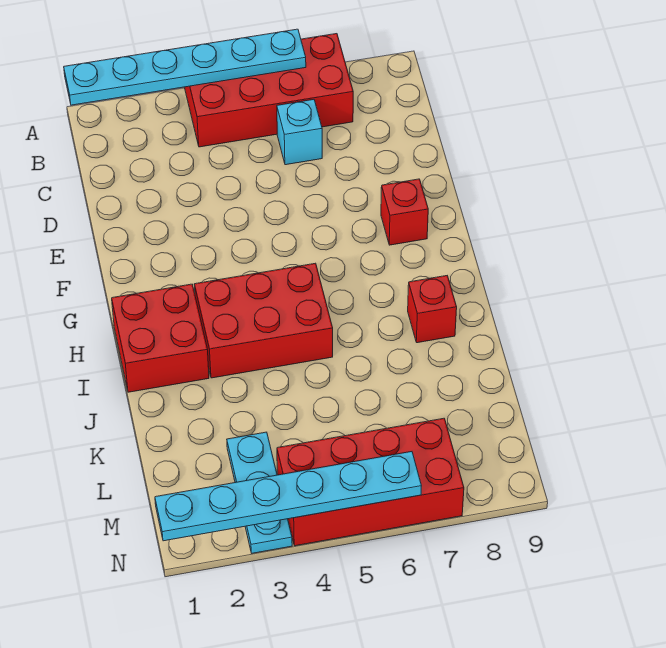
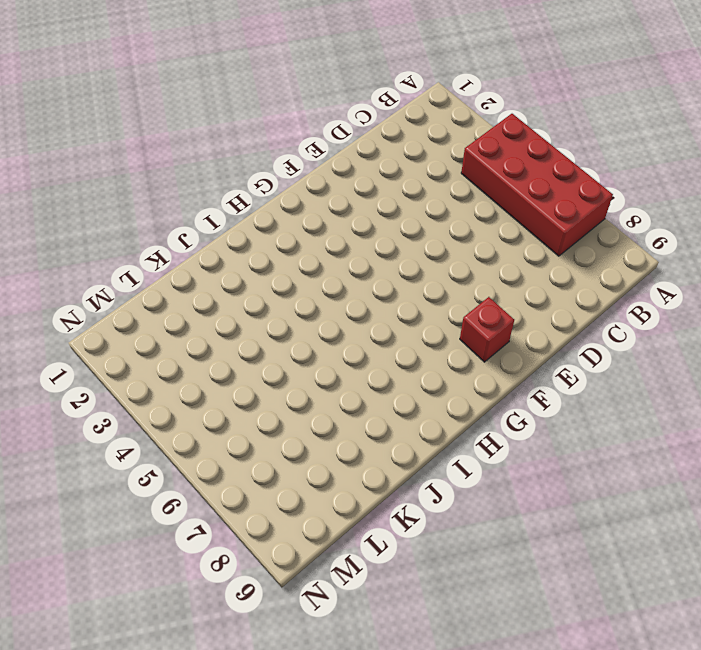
none -> cyan brick C6 level 1
none -> red brick H1:I2 level 1

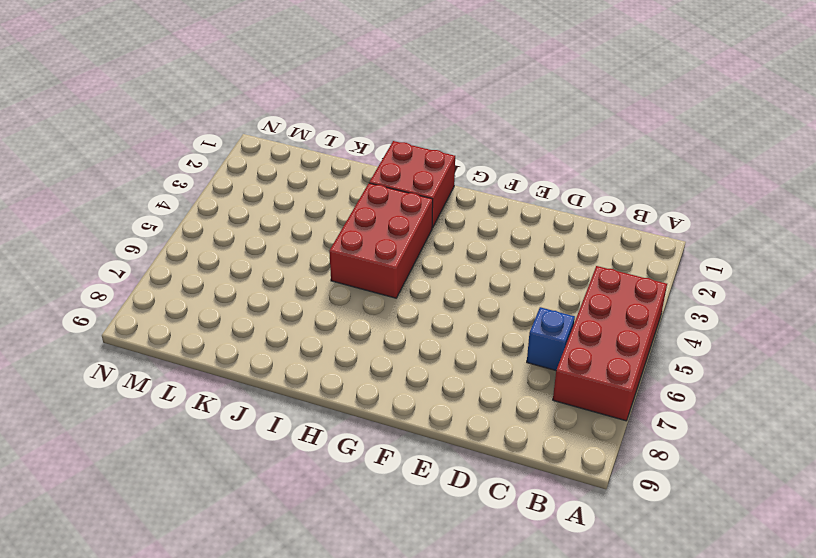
blue brick C6 level 1 -> cyan brick C6 level 1
none -> red brick F8 level 1
none -> red brick I8 level 1

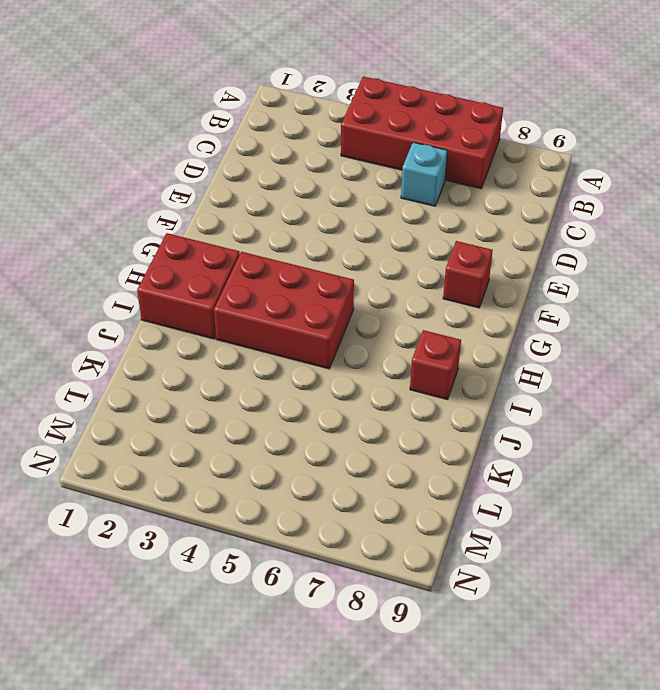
none -> cyan plate L3:N3 level 1
none -> red brick M4:N7 level 1

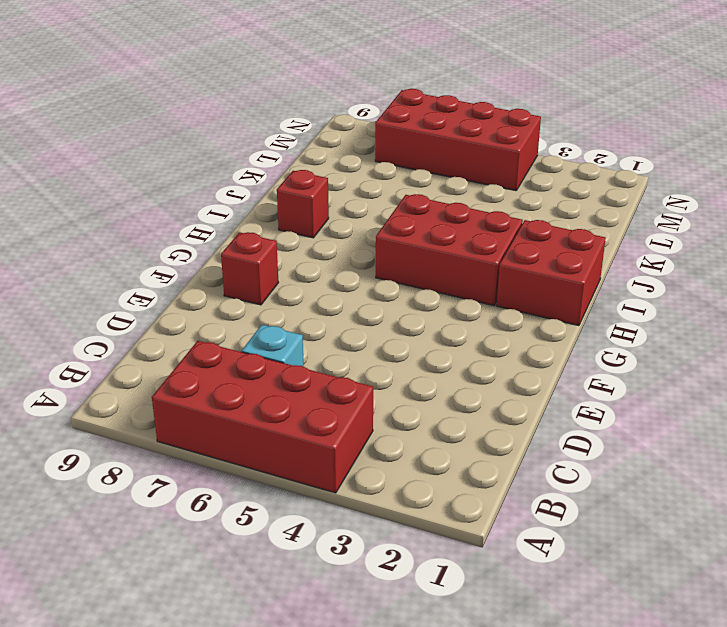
none -> cyan plate L3:N3 level 1
none -> cyan plate A1:A6 level 2

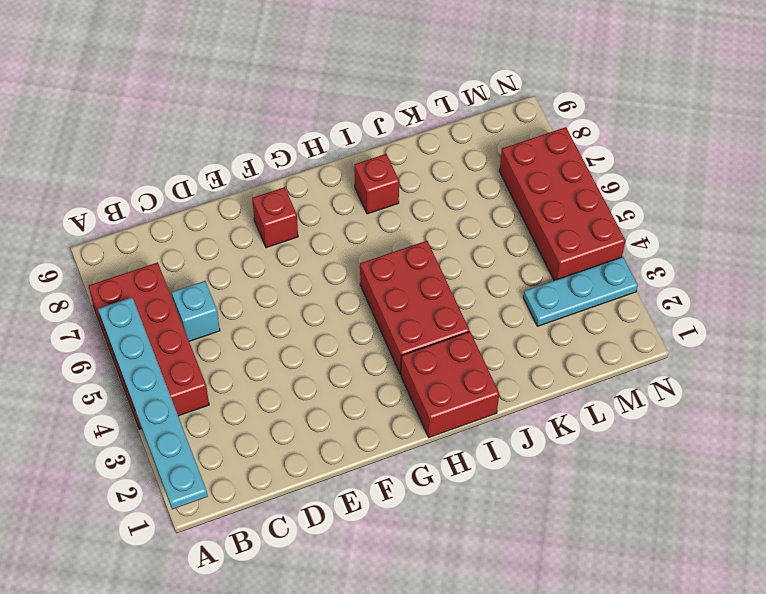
none -> cyan plate N1:N6 level 2

